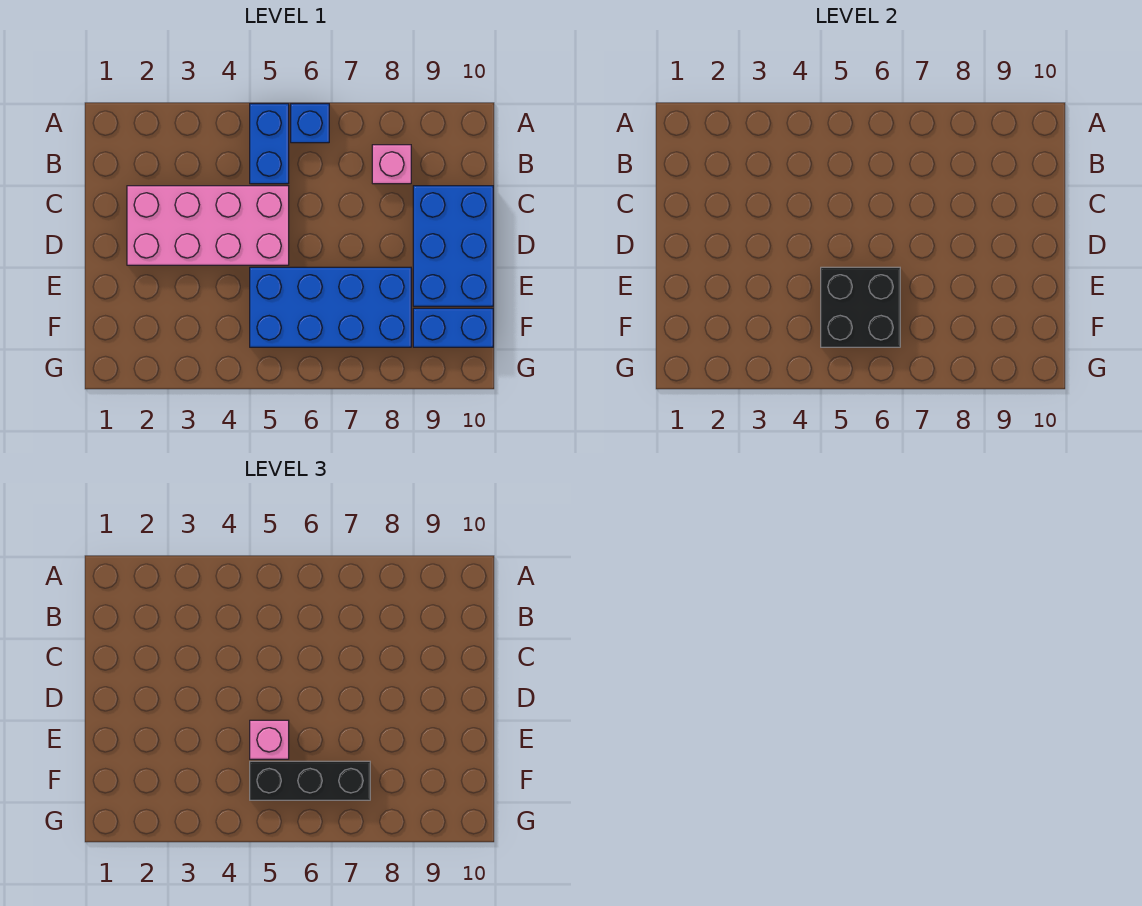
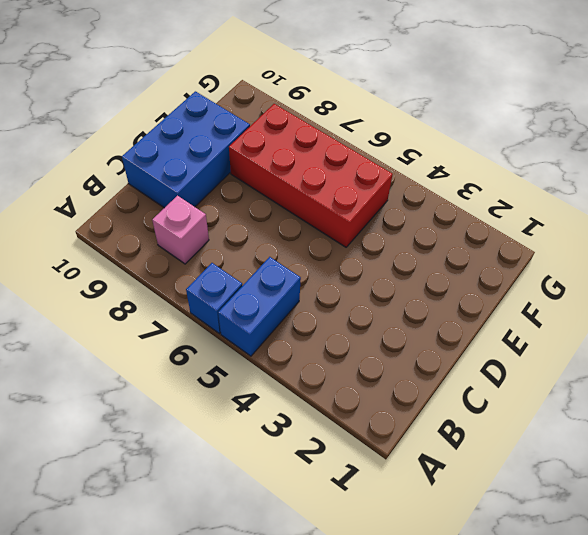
red brick E5:F8 level 1 -> blue brick E5:F8 level 1
none -> pink brick C2:D5 level 1
none -> blue brick F9:F10 level 1

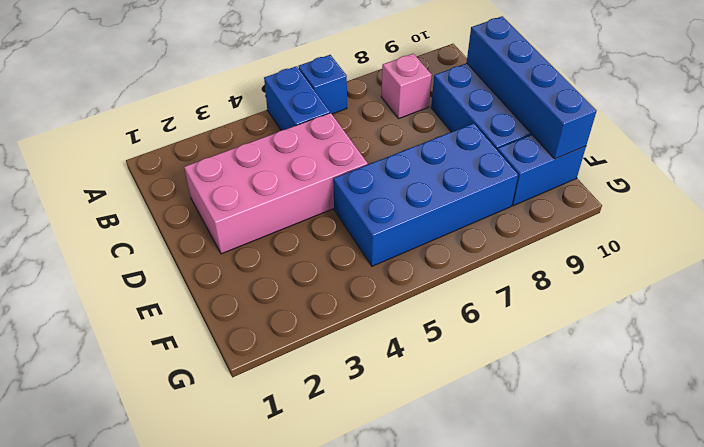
blue brick C10:F10 level 2 -> none
none -> black brick E5:F6 level 2
none -> pink brick E5 level 3

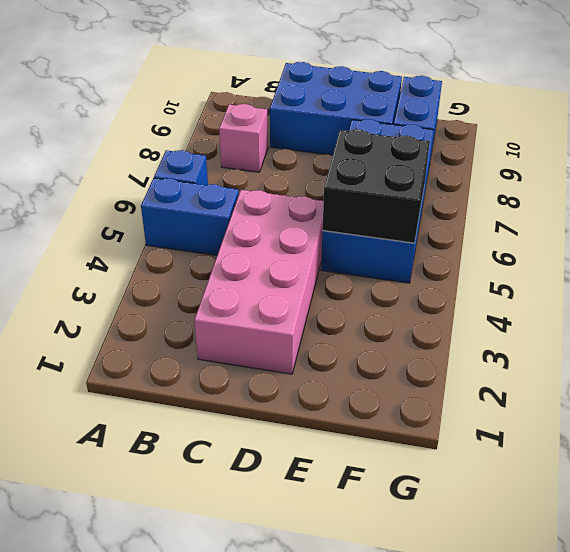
none -> pink brick E5 level 3
none -> black brick F5:F7 level 3

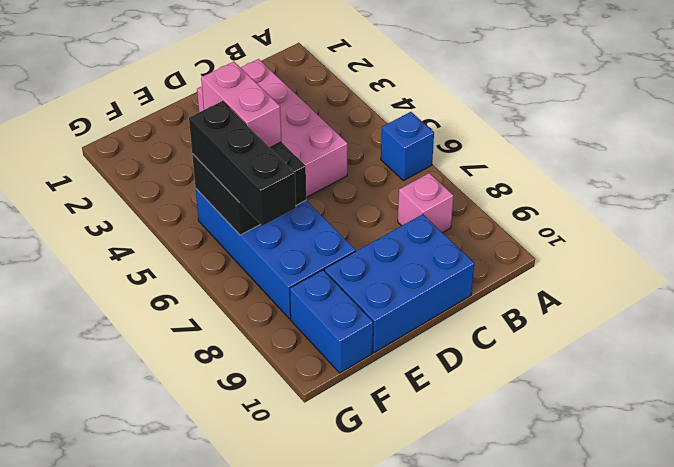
pink brick E4:E5 level 3 -> pink brick E5 level 3
none -> blue brick A5:B5 level 1

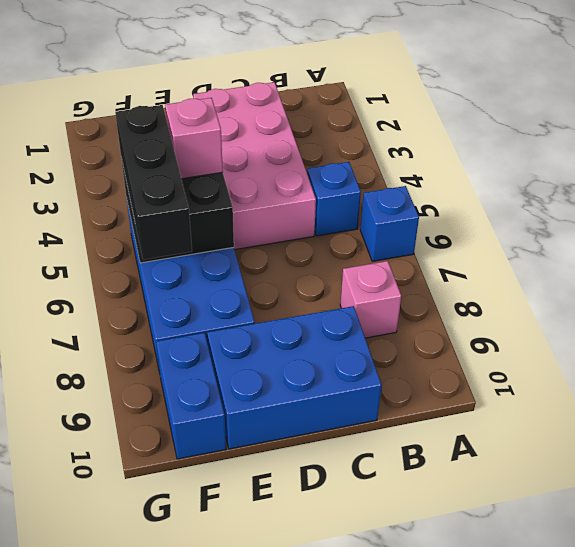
blue brick B5 level 1 -> blue brick A5:B5 level 1

